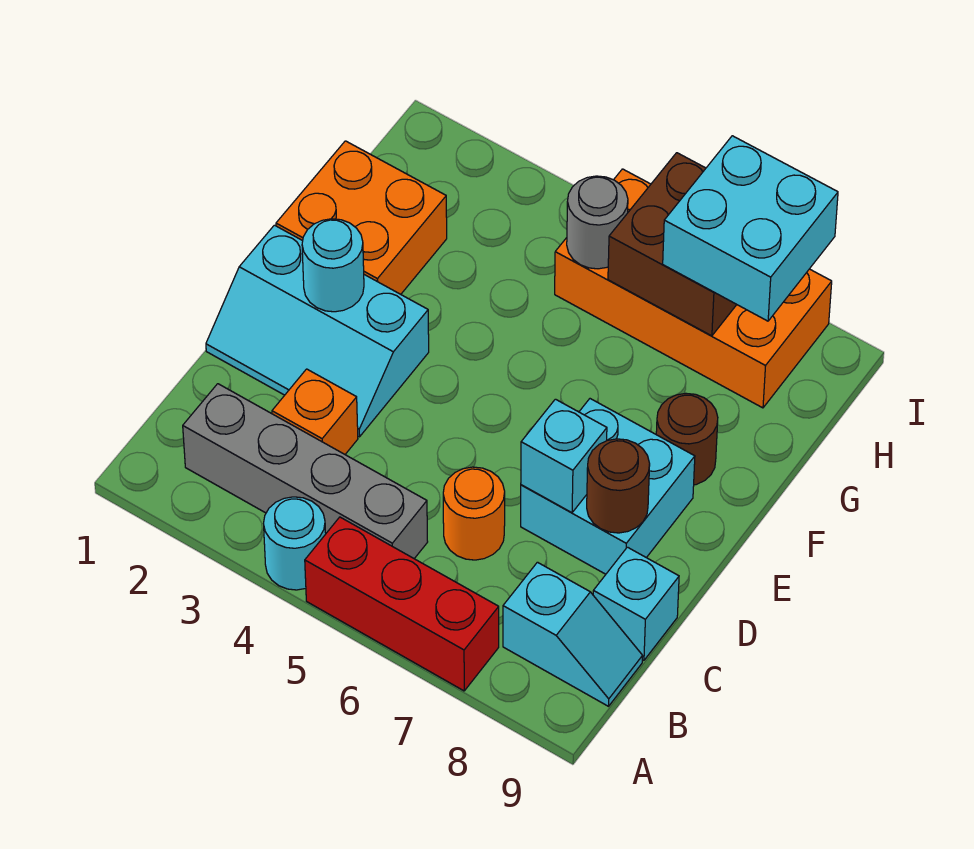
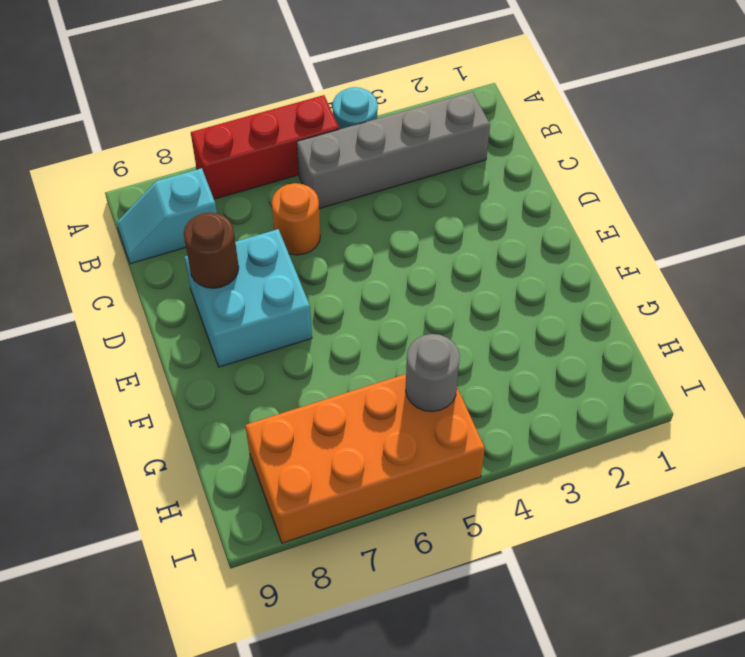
none -> orange brick C3 level 1
none -> cyan brick C9 level 1
none -> cyan slope D1:E3 level 1 top E

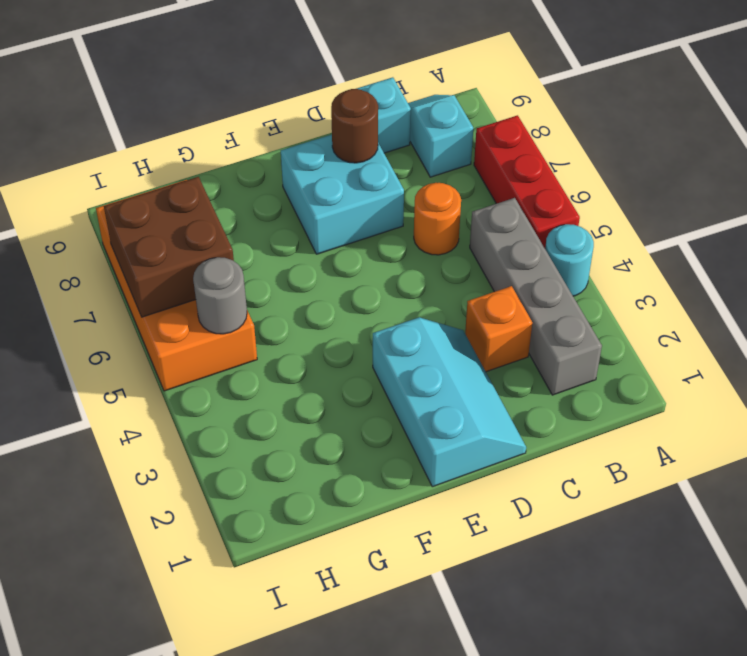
none -> orange brick F1:G2 level 1
none -> brown round brick F8 level 1
none -> cyan brick D7 level 2

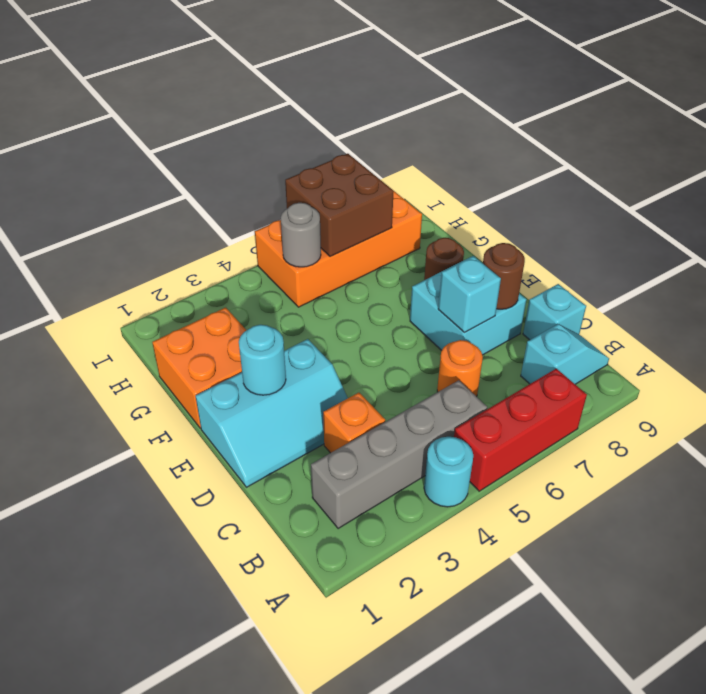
none -> cyan brick H7:I8 level 3

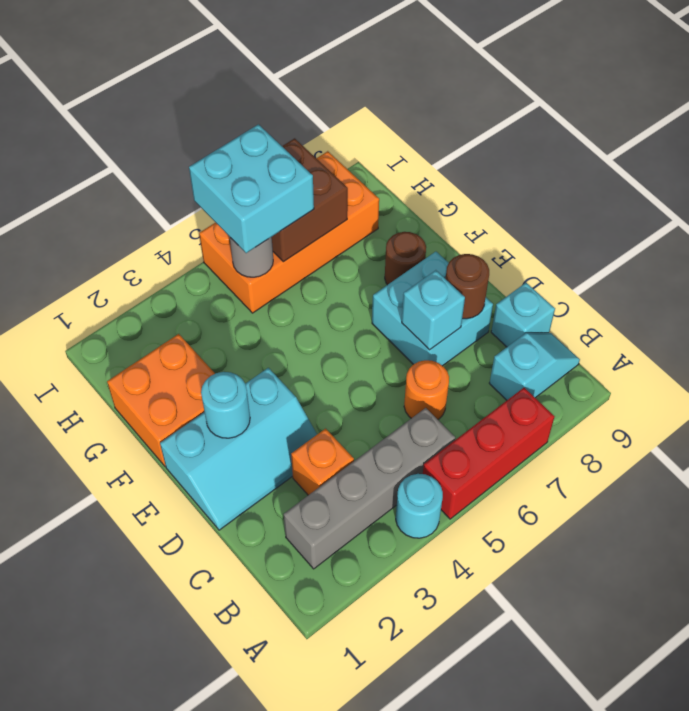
cyan brick H5:I6 level 3 -> cyan brick H7:I8 level 3

